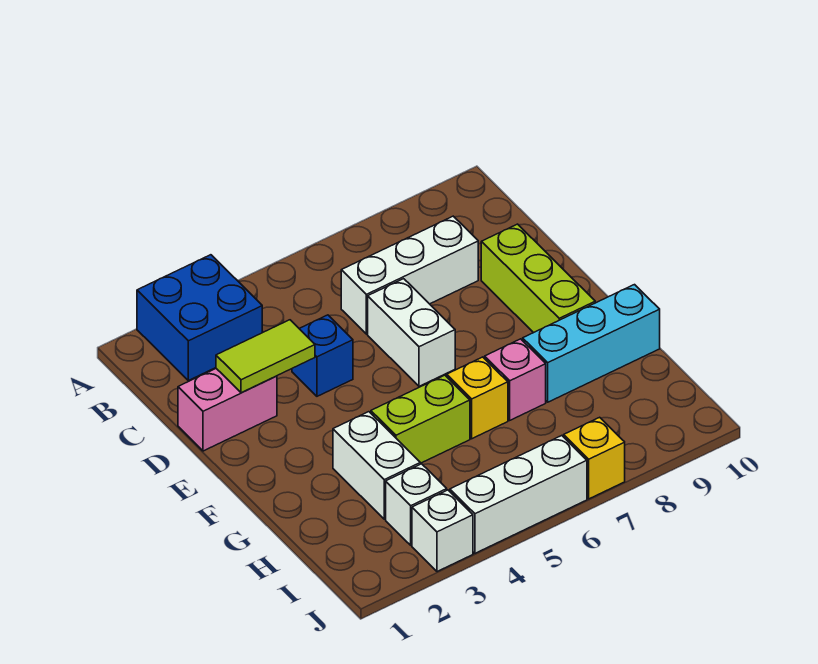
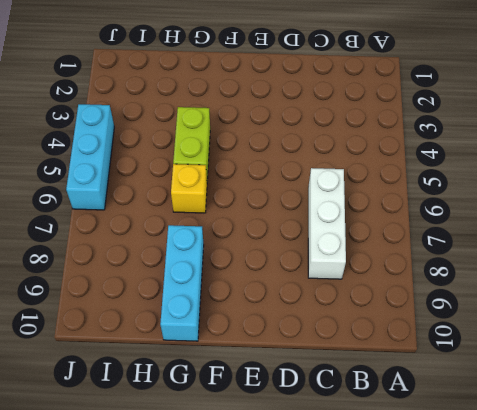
cyan brick J4:J6 level 1 -> white brick J4:J6 level 1
none -> blue brick A2:B3 level 1
none -> pink brick D1:D2 level 1
none -> blue brick D4 level 1

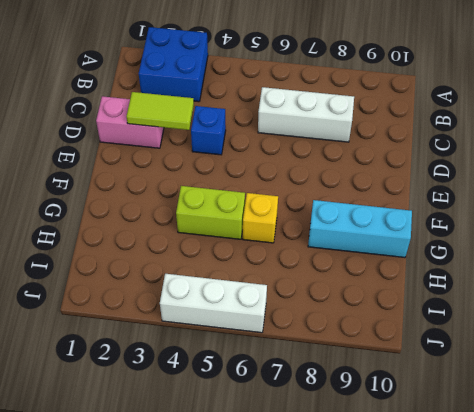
none -> white brick D6:E6 level 1
none -> lime brick D9:F9 level 1
none -> white brick G3:H3 level 1

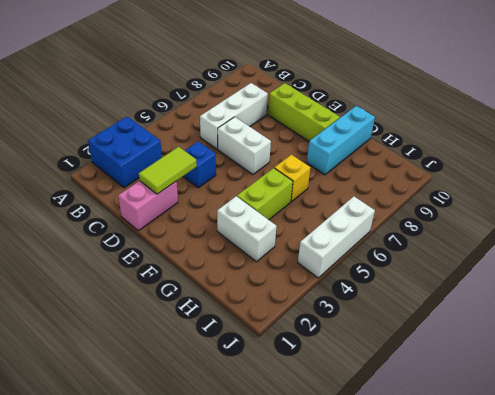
none -> pink brick G7 level 1
none -> white brick I3 level 1
none -> white brick J3 level 1

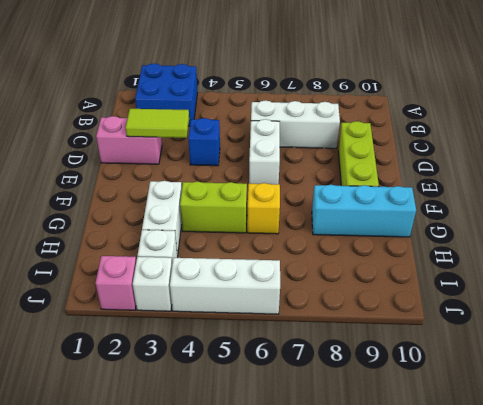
pink brick J2 level 1 -> pink brick G7 level 1
none -> yellow brick J7 level 1

